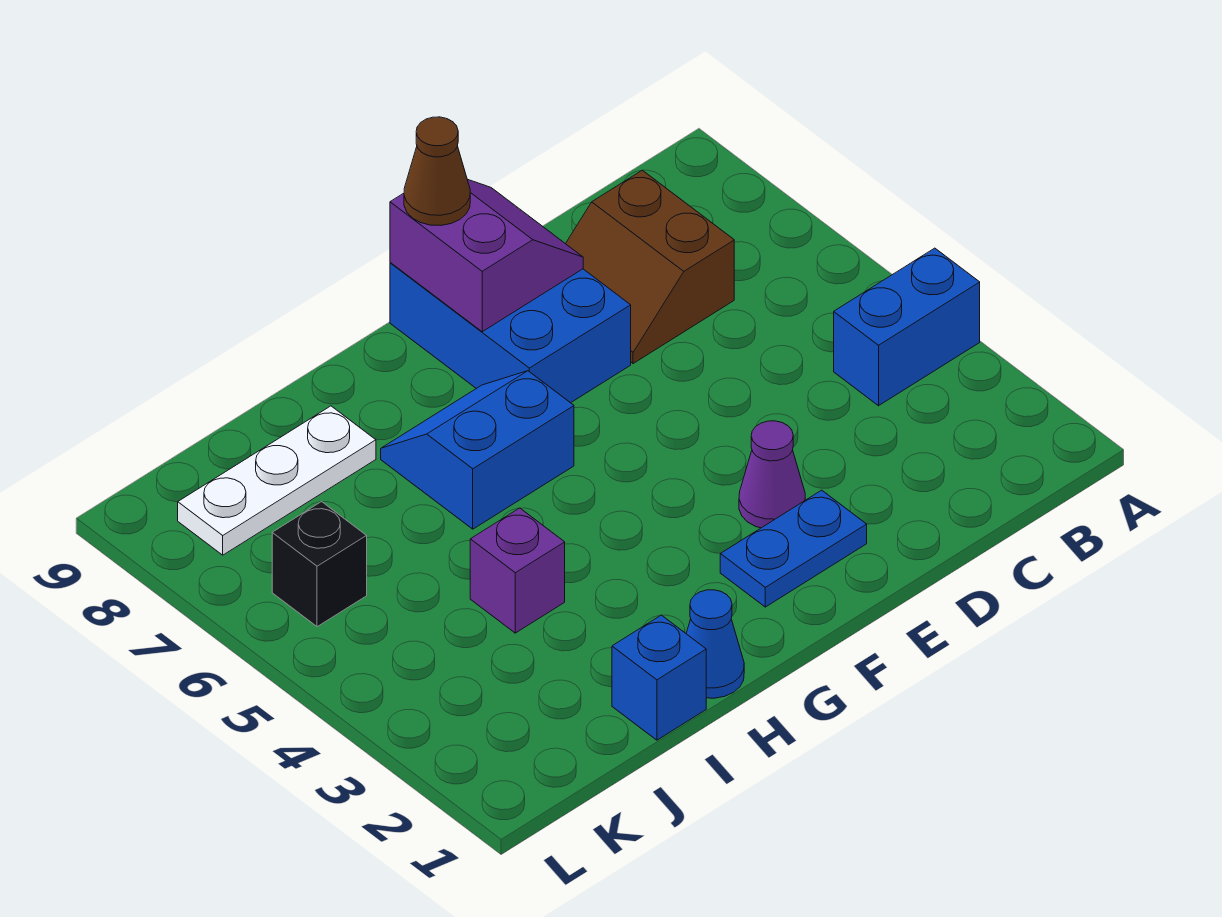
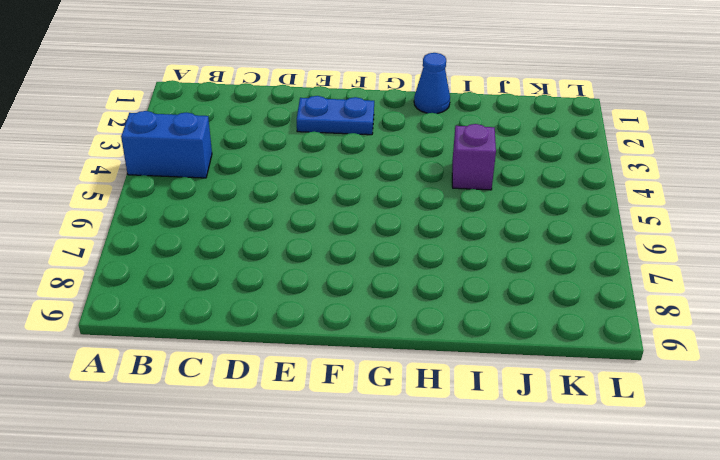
none -> brown slope C7:D8 level 1 top C
none -> purple cone E3 level 1
none -> blue brick E7:F9 level 1

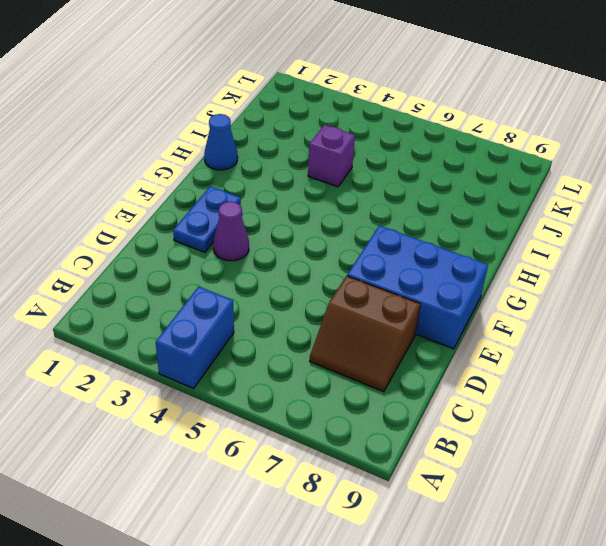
brown slope C7:D8 level 1 top D -> brown slope C7:D8 level 1 top C
none -> blue slope G6:H7 level 1 top 6
none -> blue brick I1 level 1
none -> white plate I8:K8 level 1

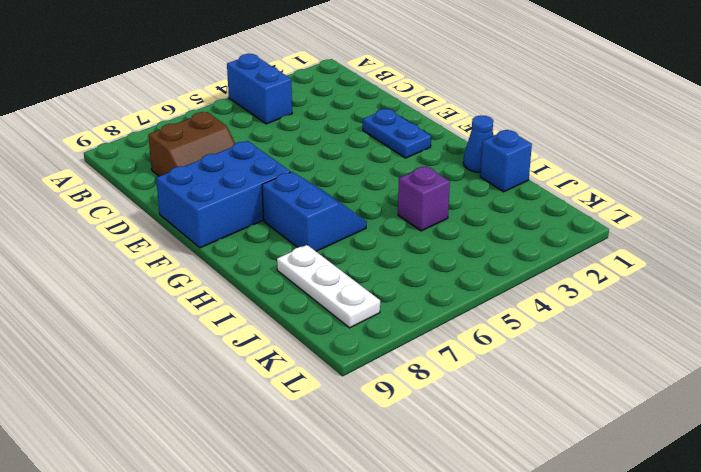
blue slope G6:H7 level 1 top 7 -> blue slope G6:H7 level 1 top 6
none -> purple cone E3 level 1
none -> black brick K6 level 1
none -> purple slope E8:F9 level 2 top F

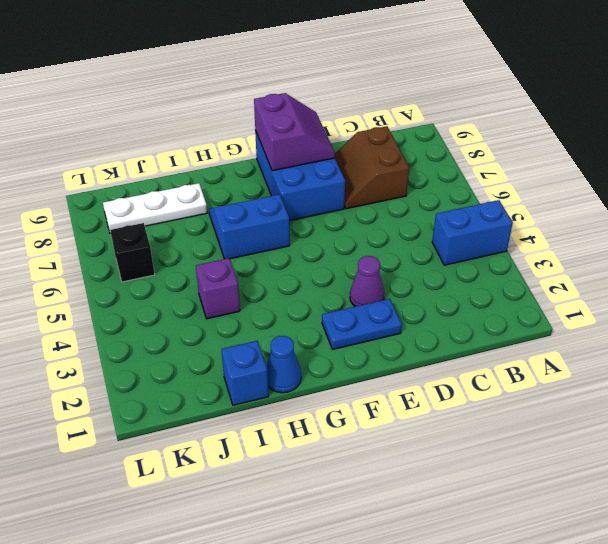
none -> brown cone F9 level 3

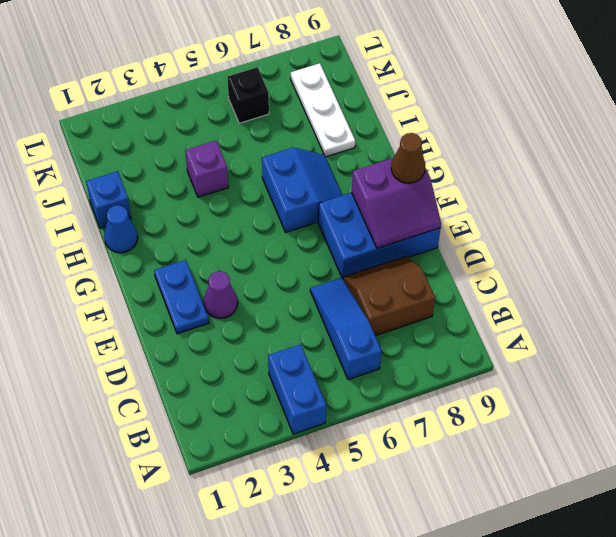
blue slope B6:D6 level 1 top B -> none

